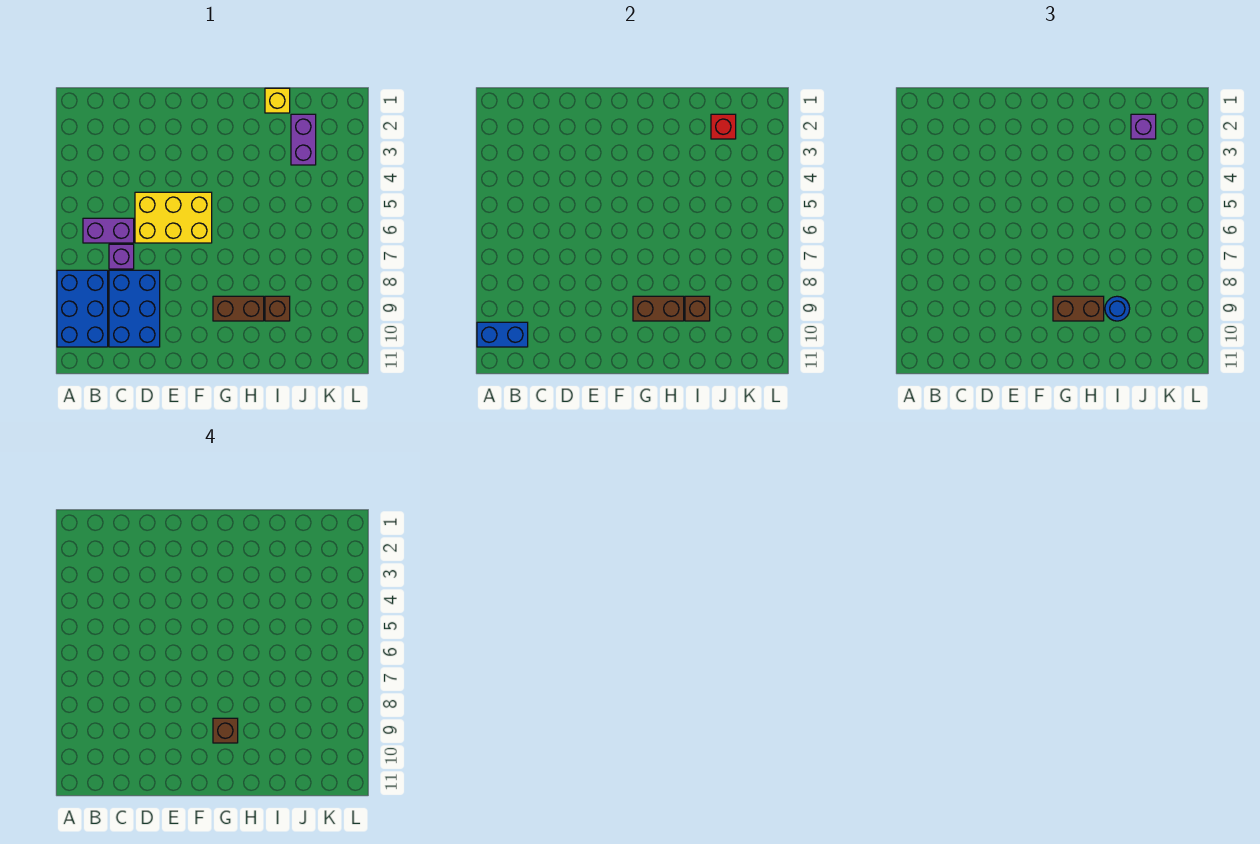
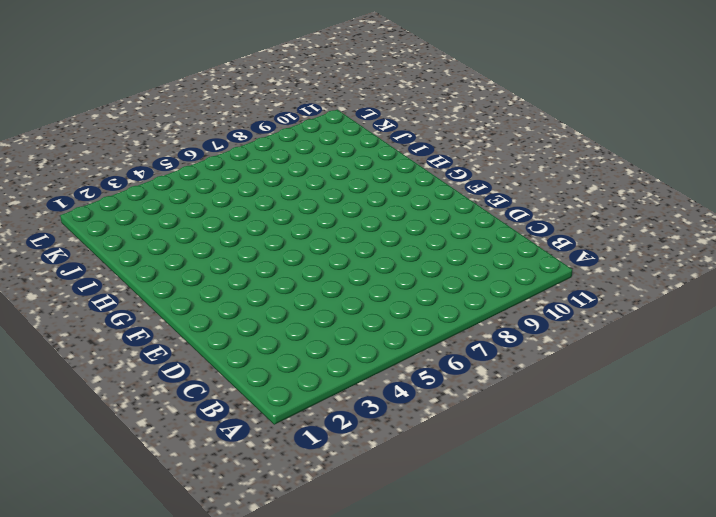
none -> blue brick A8:B10 level 1
none -> purple brick B6:C6 level 1
none -> purple brick C7 level 1

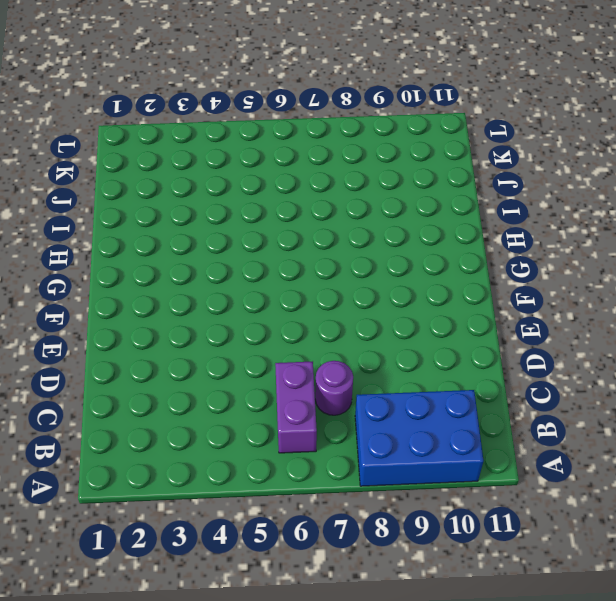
purple round brick C7 level 1 -> purple brick C7 level 1
none -> blue brick C8:D10 level 1
none -> yellow brick D5:F6 level 1
none -> brown brick G9:H9 level 1

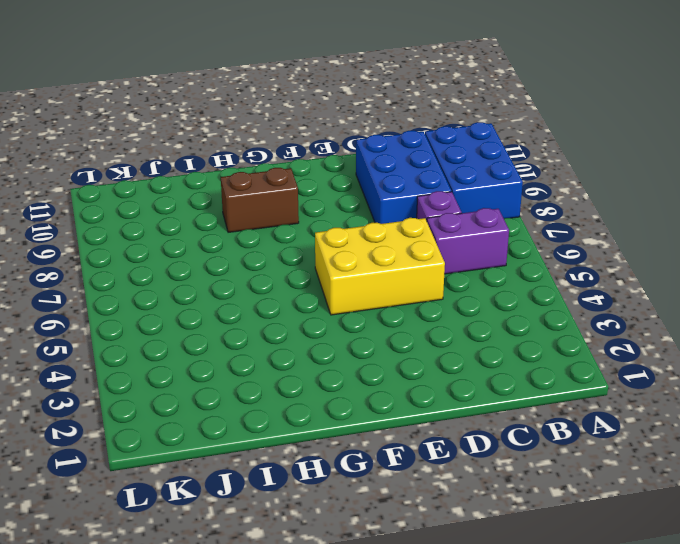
none -> yellow brick I1 level 1
none -> brown brick I9 level 1
none -> purple brick J2:J3 level 1

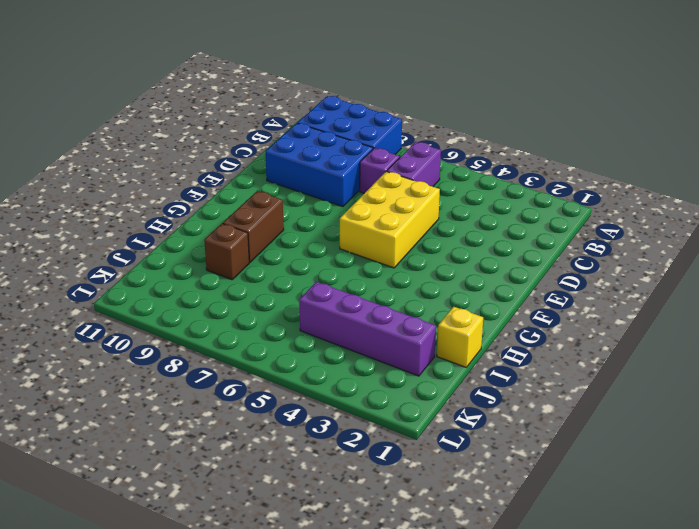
purple brick J2:J5 level 1 -> purple brick J2:J3 level 1
none -> blue brick A10:B10 level 2
none -> brown brick G9:H9 level 2
none -> brown brick I9 level 2

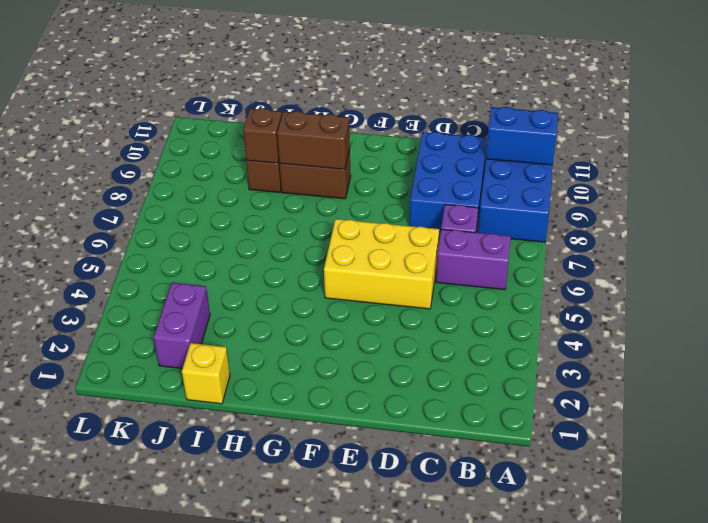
none -> red brick J2 level 2
none -> brown brick G9:H9 level 3
none -> blue round brick I9 level 3

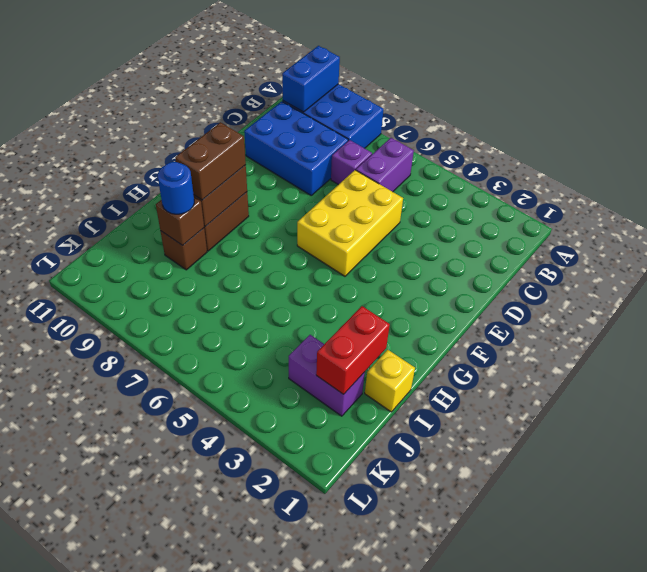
red brick I2:J2 level 2 -> red brick J2 level 2
none -> purple brick J2 level 3
none -> brown brick G9 level 4

